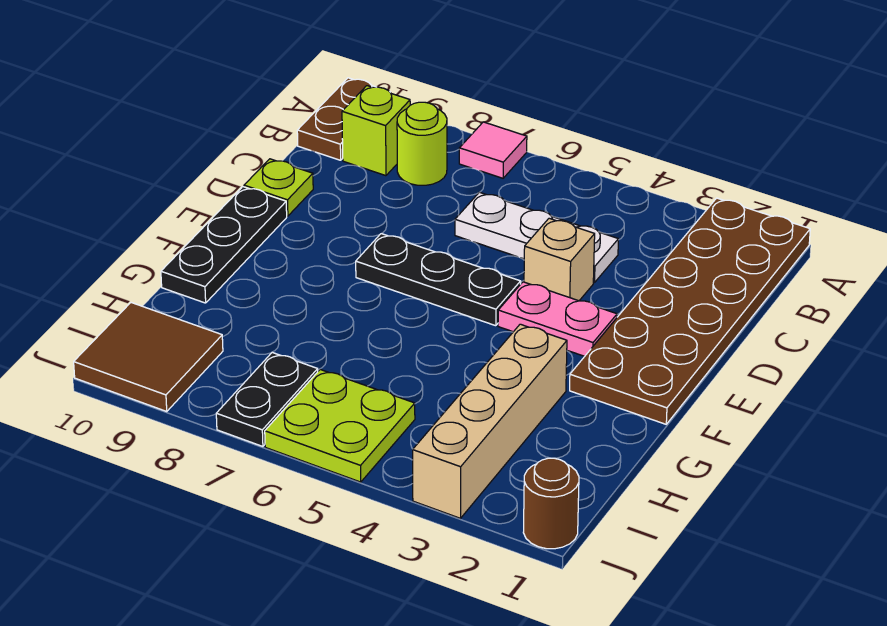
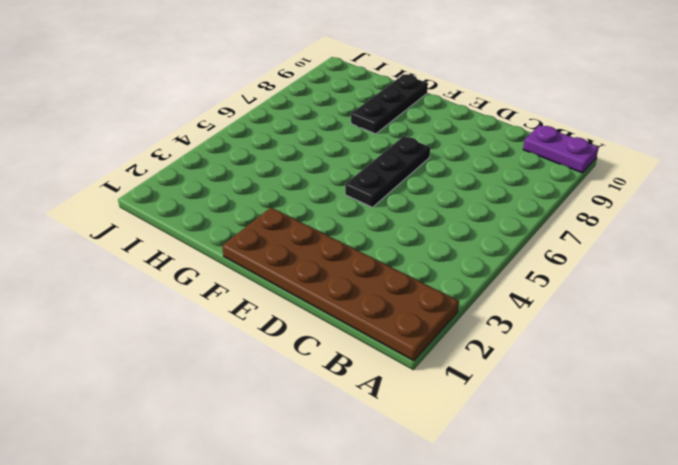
purple plate A10:B10 level 1 -> brown plate A10:B10 level 1
black plate G8:G10 level 1 -> black plate E10:G10 level 1
none -> pink tile A7 level 1
none -> lime round brick B8 level 1
none -> lime brick B9 level 1

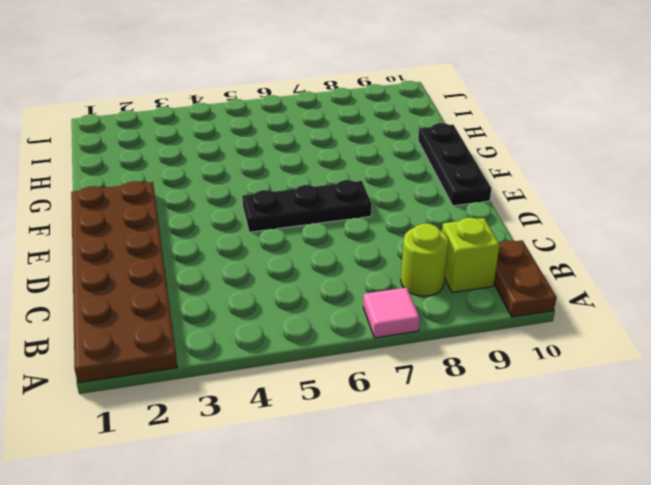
none -> white plate C4:C6 level 1
none -> tan brick D4 level 1
none -> lime plate D10 level 1

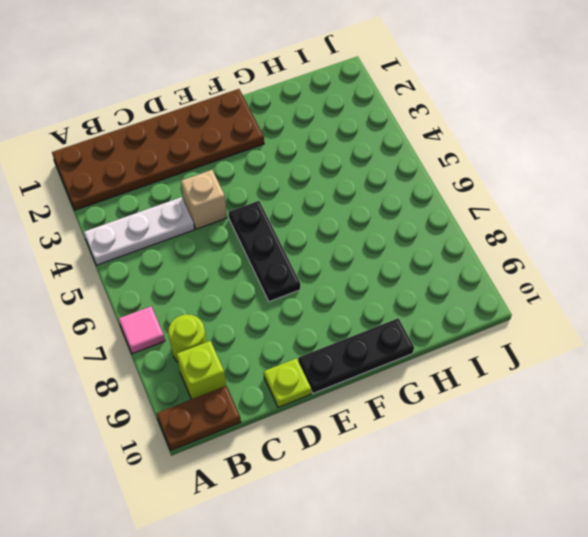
white plate A4:C4 level 1 -> white plate C4:C6 level 1
none -> pink plate E3:E4 level 1
none -> tan brick G3:J3 level 1
none -> lime plate I5:J6 level 1

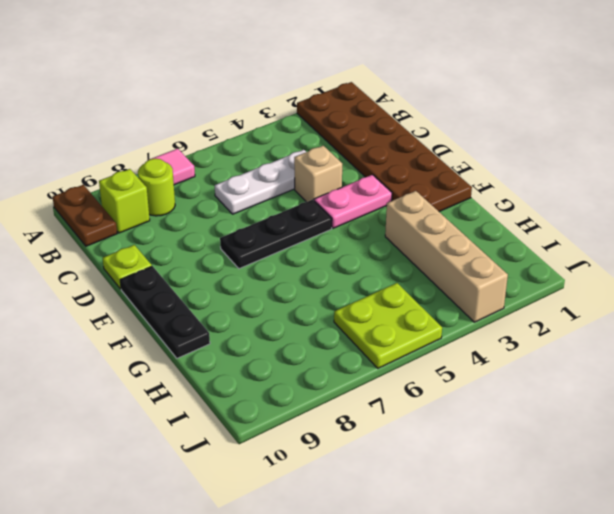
none -> black plate I7:J7 level 1
none -> brown tile I9:J10 level 1
none -> brown round brick J1 level 1

